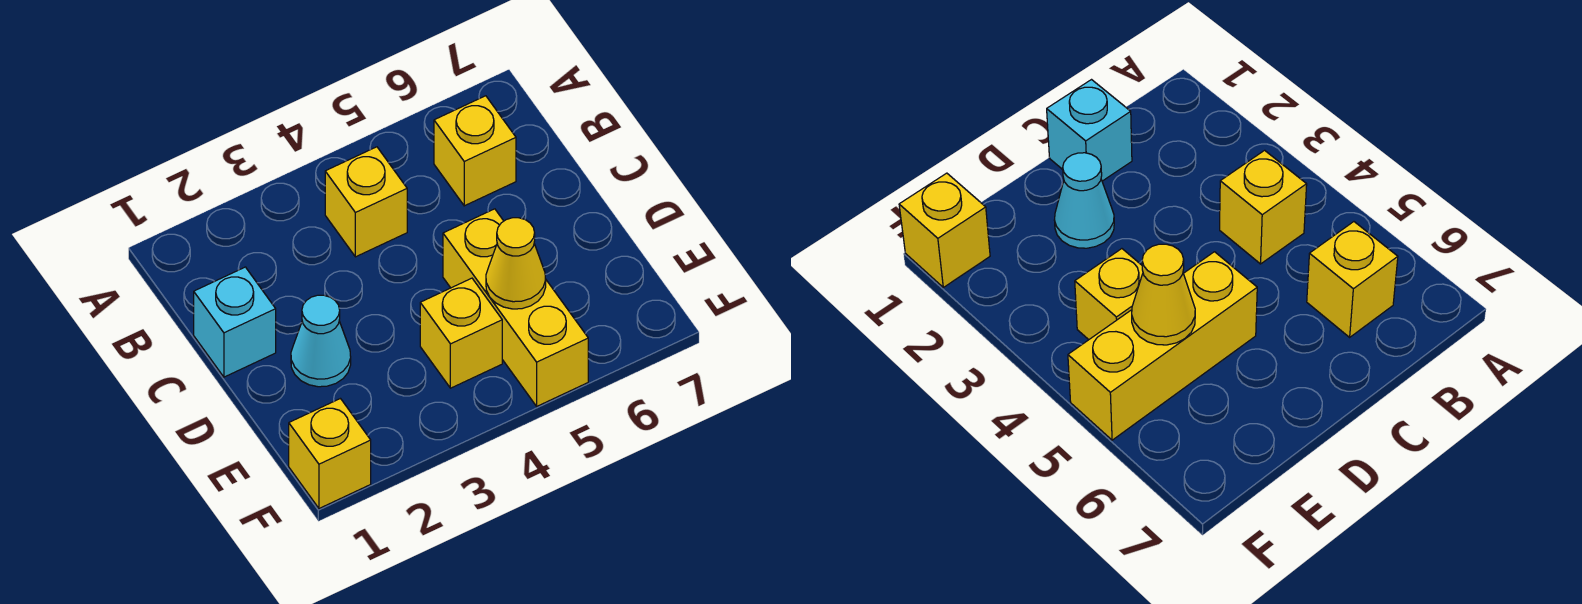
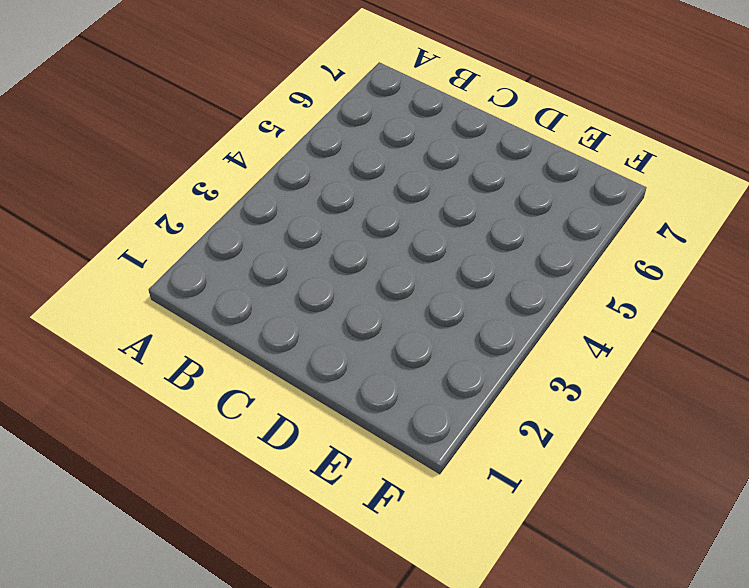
none -> yellow brick B4 level 1
none -> yellow brick B6 level 1

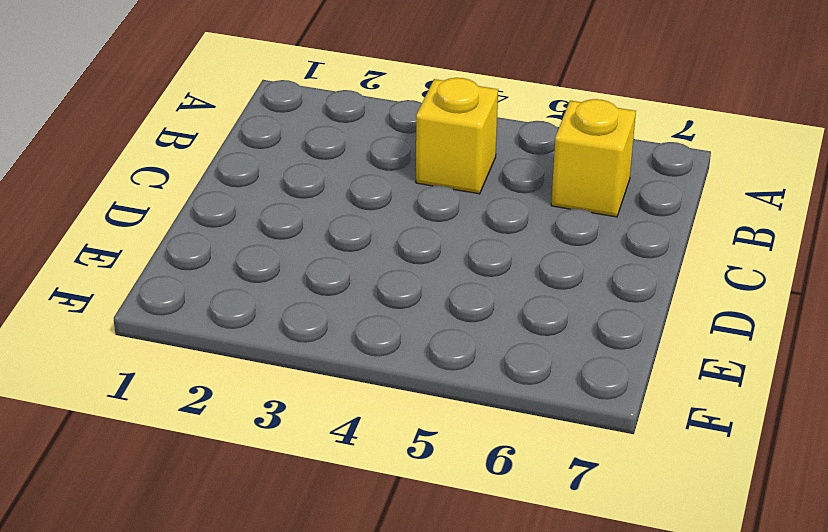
none -> cyan brick C1 level 1
none -> cyan cone D2 level 1

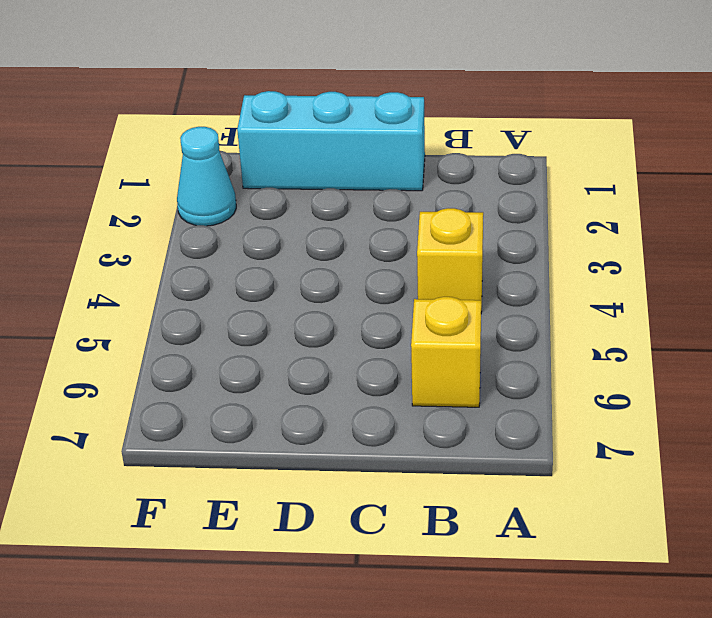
cyan brick C1:E1 level 1 -> cyan brick C1 level 1
cyan cone F2 level 1 -> cyan cone D2 level 1
none -> yellow brick D5:F5 level 1
none -> yellow brick E4 level 1

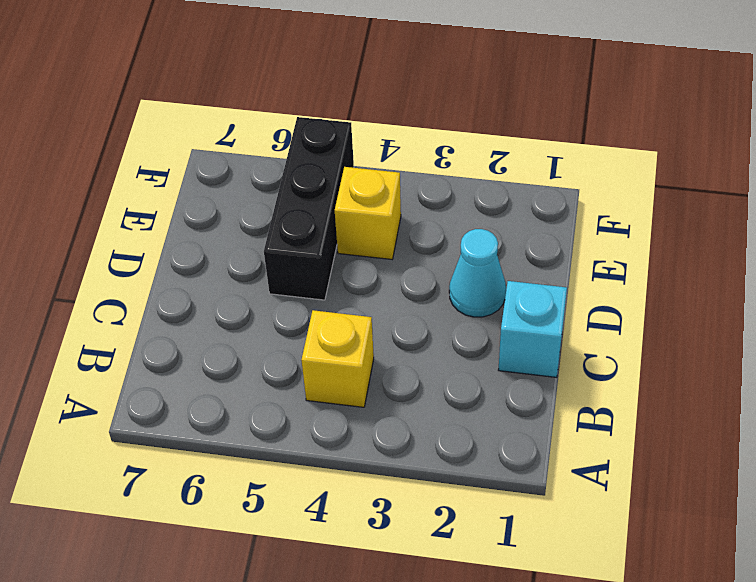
black brick D5:F5 level 1 -> yellow brick D5:F5 level 1
none -> yellow brick B6 level 1
none -> yellow brick F1 level 1

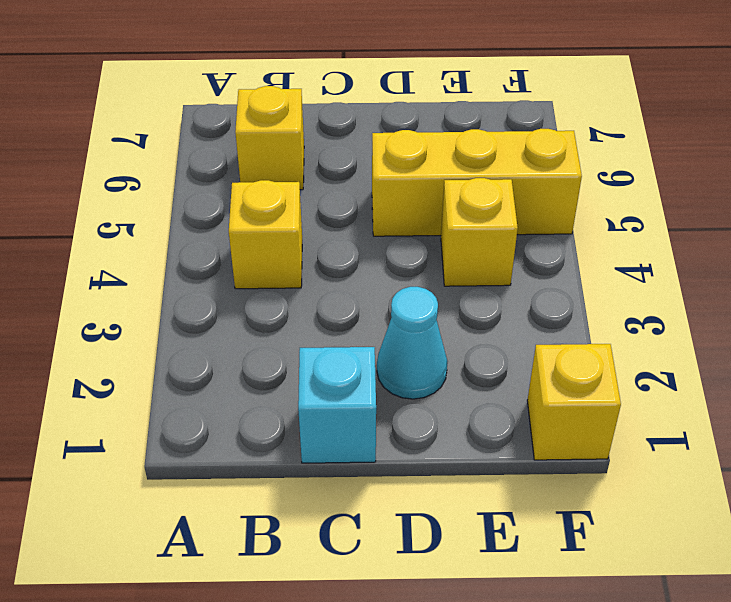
none -> yellow cone E5 level 2

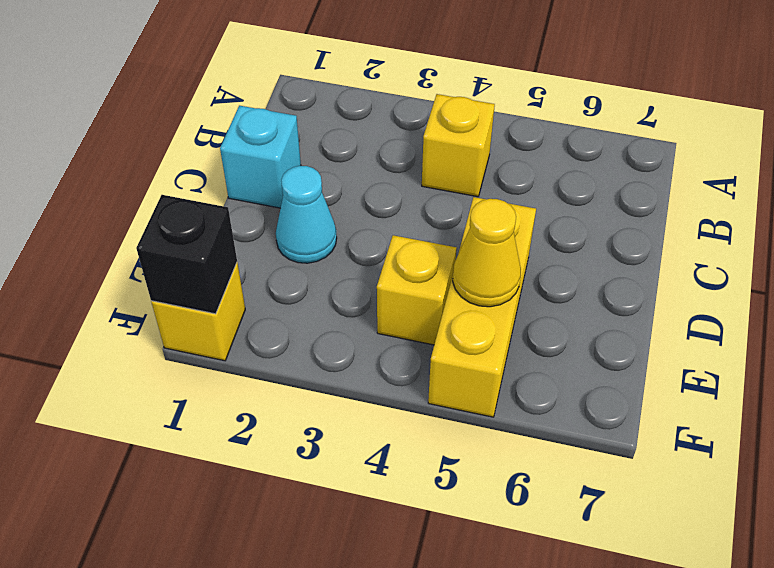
black brick F1 level 2 -> none
none -> yellow brick B6 level 1

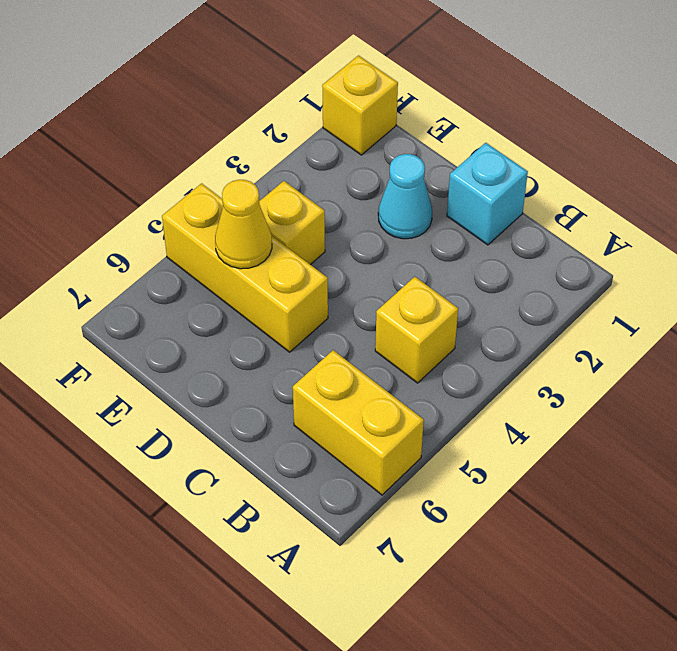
yellow brick A6:B6 level 1 -> yellow brick B6 level 1

